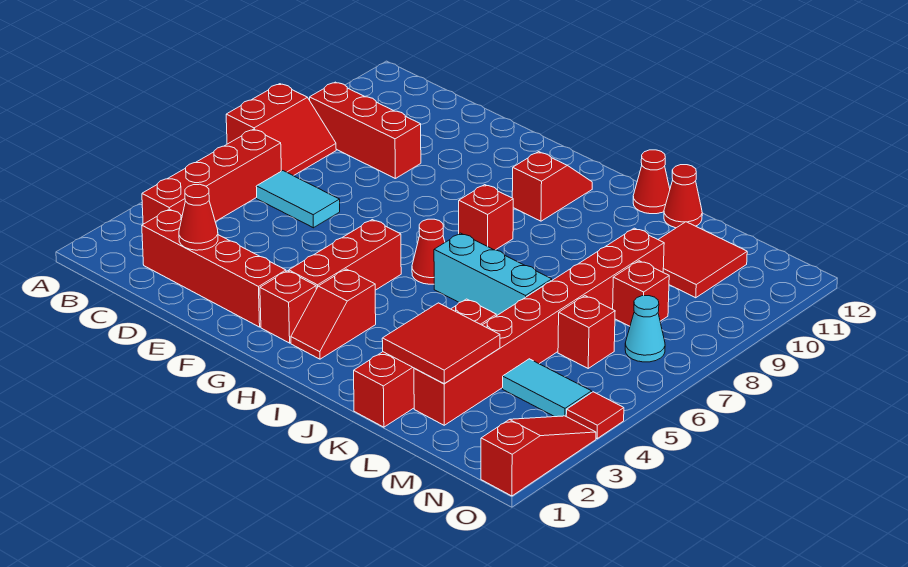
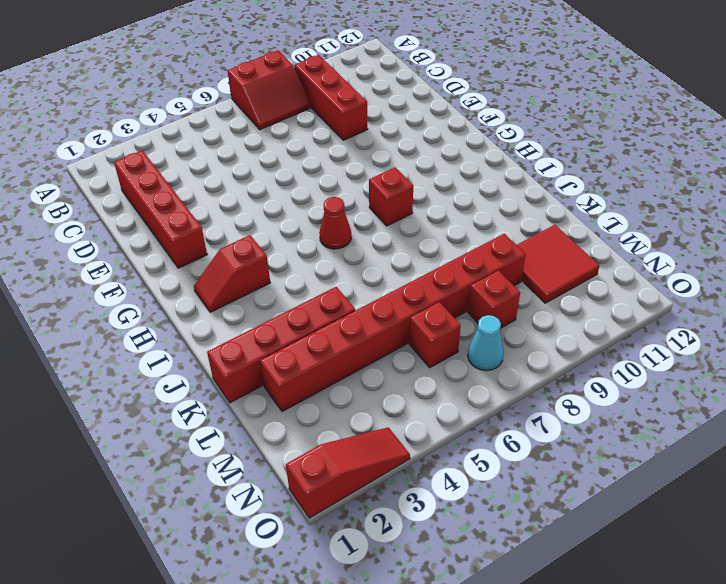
none -> red brick B3:B6 level 1
none -> cyan tile C6:D6 level 1
none -> red brick G2 level 1

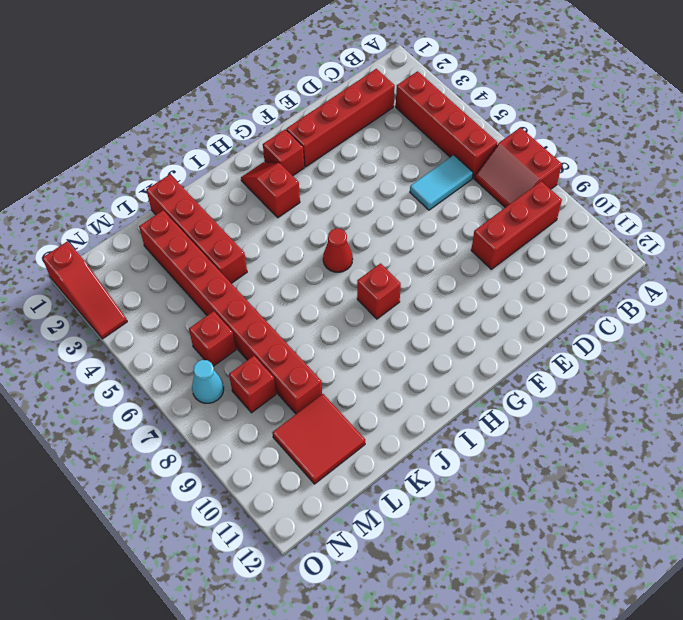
none -> red brick G3:G5 level 1
none -> red slope H10:H11 level 1 top 10
none -> cyan brick I6:K6 level 1

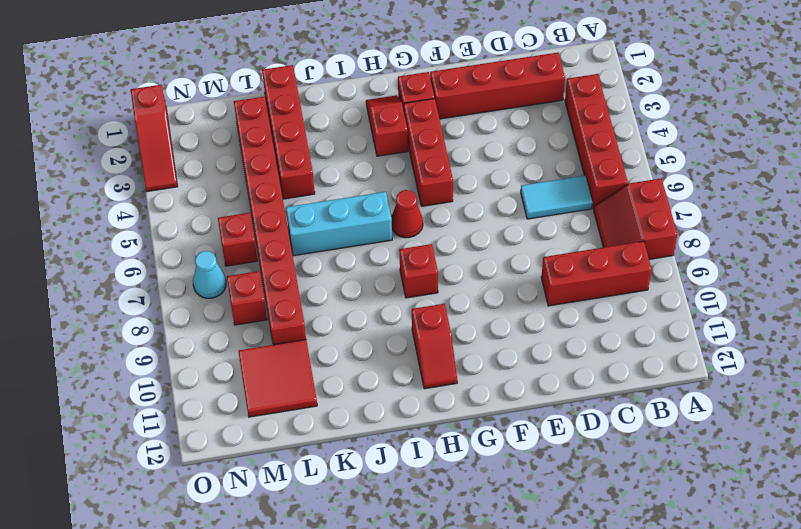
none -> red cone J12 level 1
none -> red cone K12 level 1
none -> cyan tile M4:N4 level 1

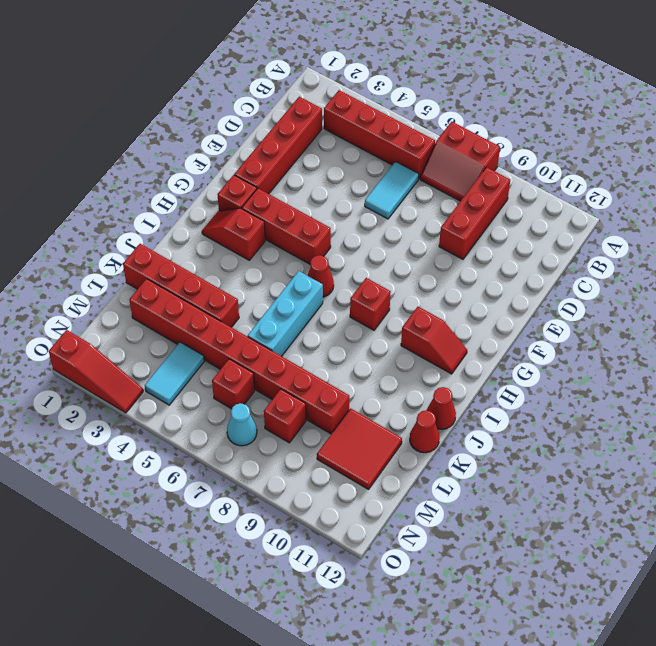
none -> red tile O4 level 1
none -> red cone D2 level 2
none -> red tile K2:L3 level 2

